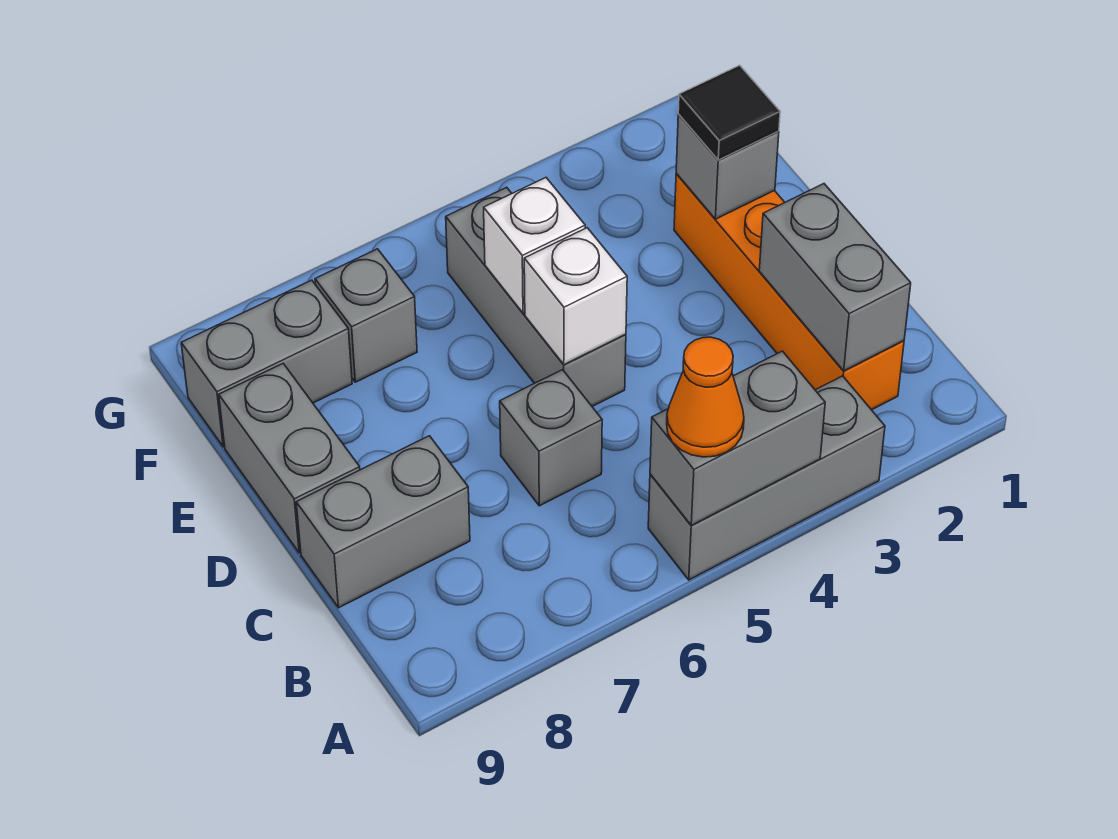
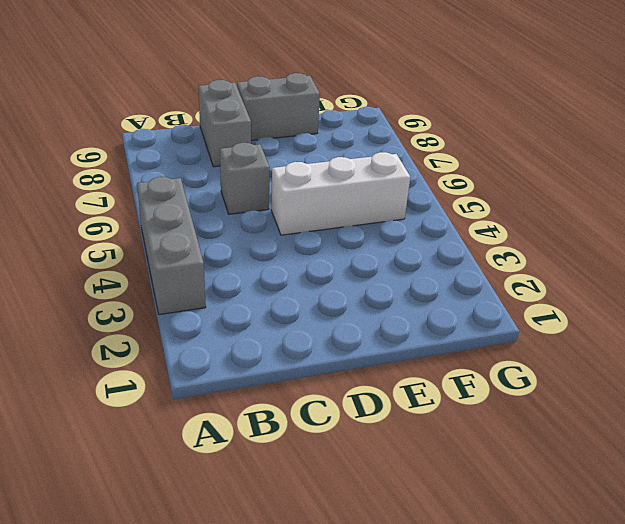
white brick D5:F5 level 1 -> grey brick D5:F5 level 1
none -> orange brick B2:E2 level 1
none -> grey brick F7 level 1
none -> grey brick F8:F9 level 1

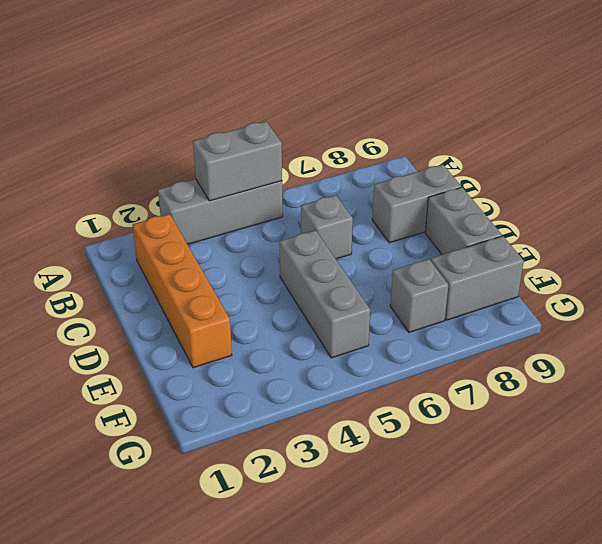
none -> grey brick B2:C2 level 2
none -> white brick D5 level 2
none -> grey brick E2 level 2

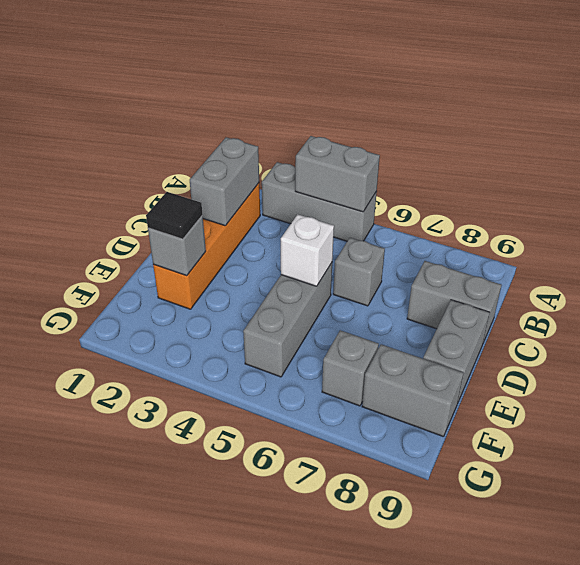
none -> white brick E5 level 2
none -> orange cone A5 level 3

